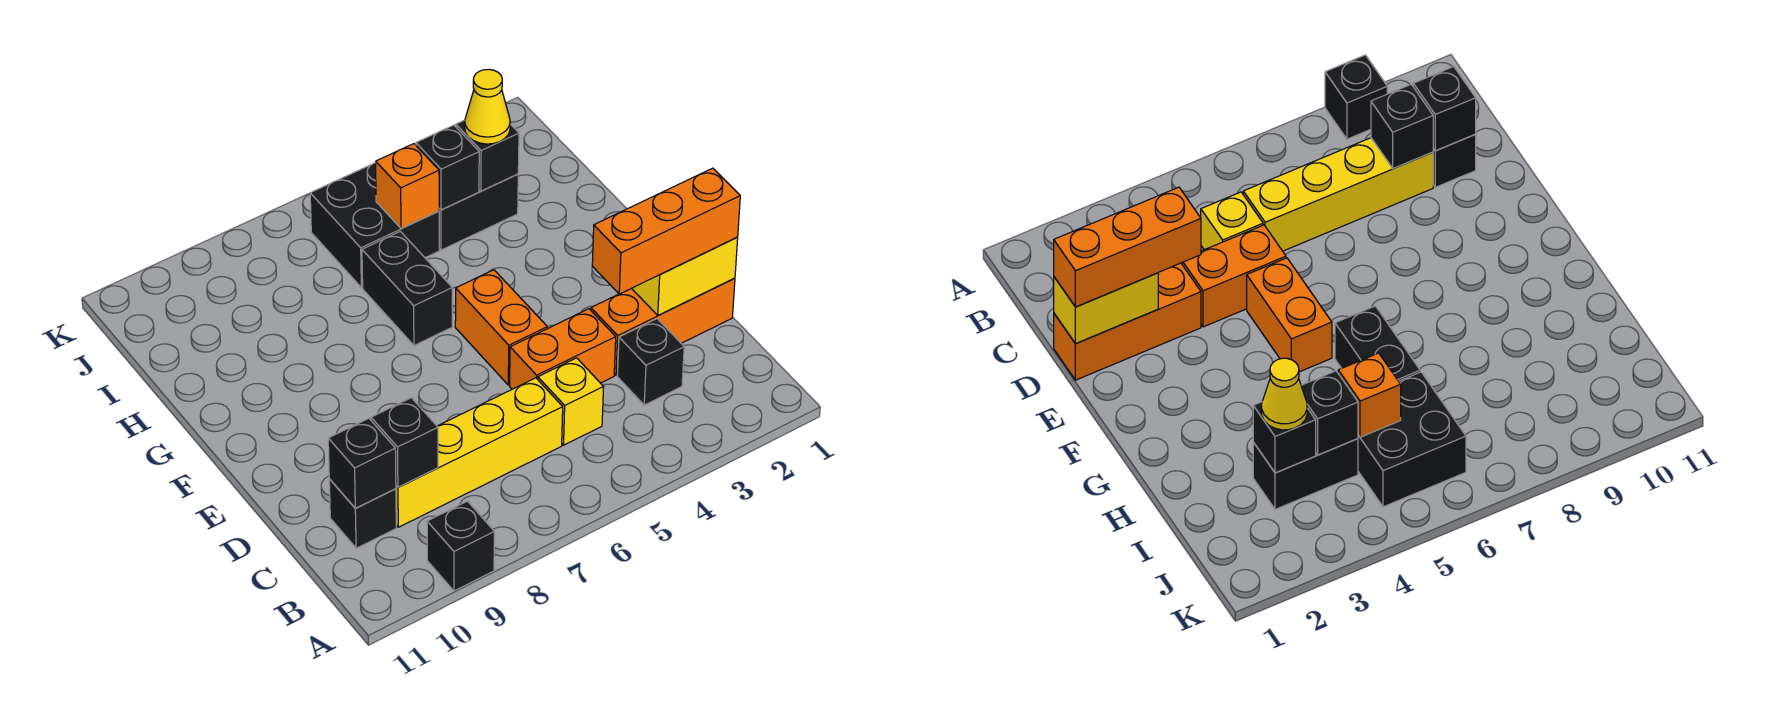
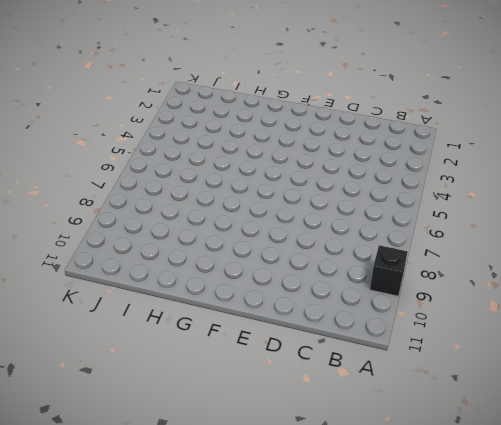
none -> black brick C3 level 1
none -> yellow brick C5 level 1
none -> yellow brick C6:C9 level 1

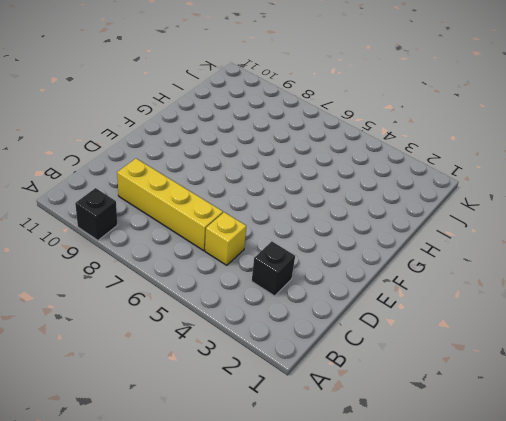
none -> black brick C10 level 1
none -> orange brick D1:D3 level 1
none -> orange brick D4:D5 level 1

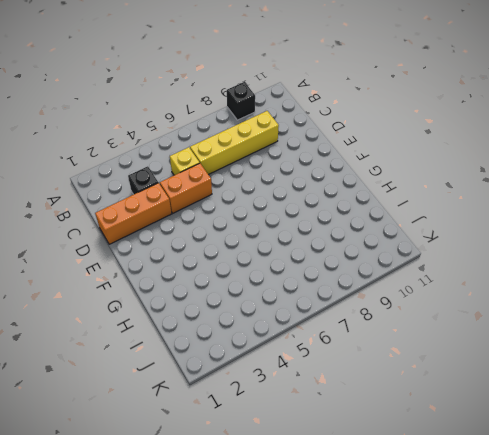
none -> black brick C10 level 1
none -> orange brick E5:F5 level 1
none -> black brick G6:H6 level 1

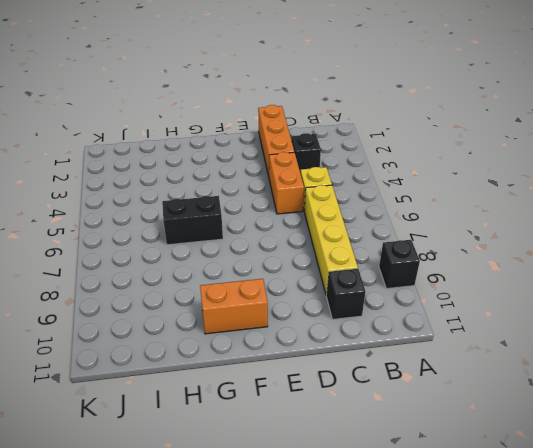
orange brick F10:G10 level 1 -> orange brick E5:F5 level 1
none -> black brick I3:I4 level 1
none -> black brick I5:J6 level 1
none -> black brick C9 level 2

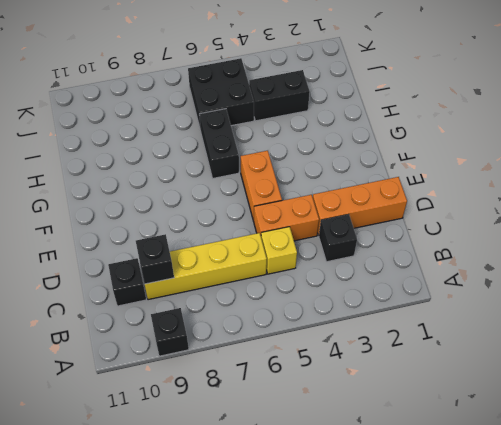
none -> black brick C10 level 2
none -> yellow brick D1:D2 level 2
none -> black brick I3 level 2

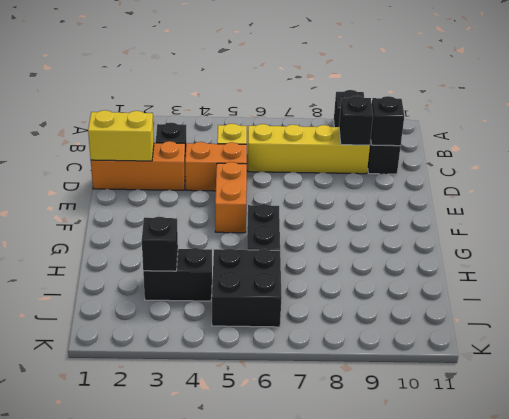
none -> black brick I4 level 2
none -> orange brick I5 level 2
none -> orange brick D1:D3 level 3

